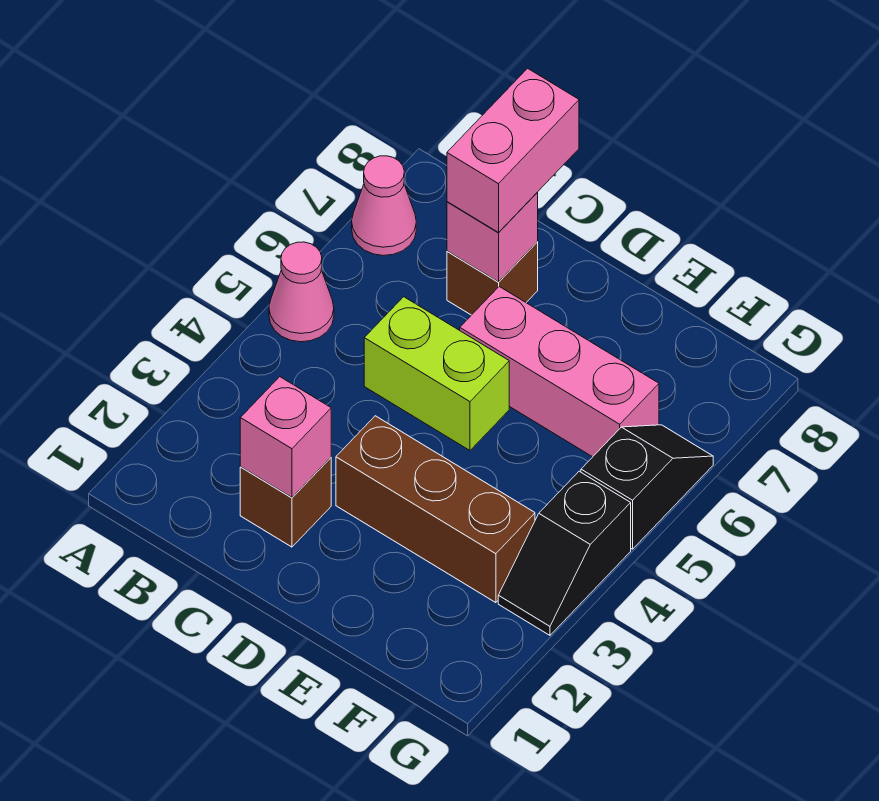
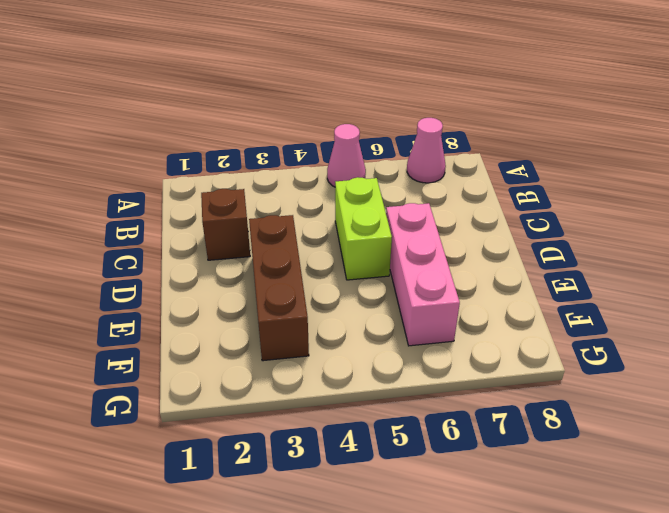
none -> brown brick C7 level 1
none -> black slope G3:G4 level 1 top 4
none -> black slope G5:G6 level 1 top 5

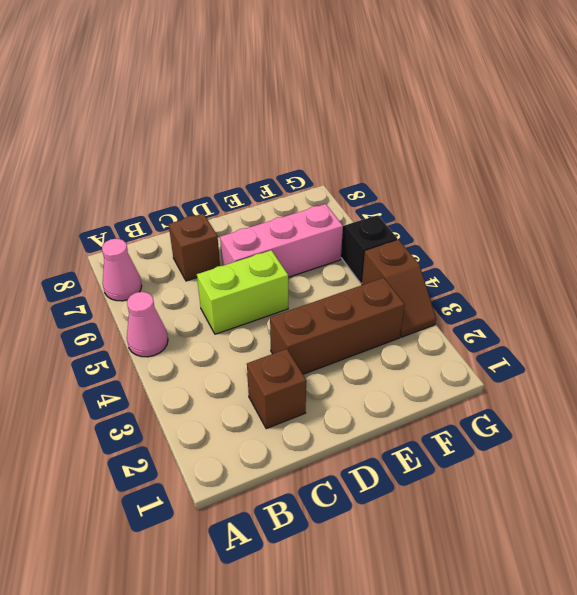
brown slope G3:G4 level 1 top 4 -> black slope G3:G4 level 1 top 4
none -> pink brick C2 level 2
none -> pink brick C7 level 2
none -> pink brick C7:C8 level 3

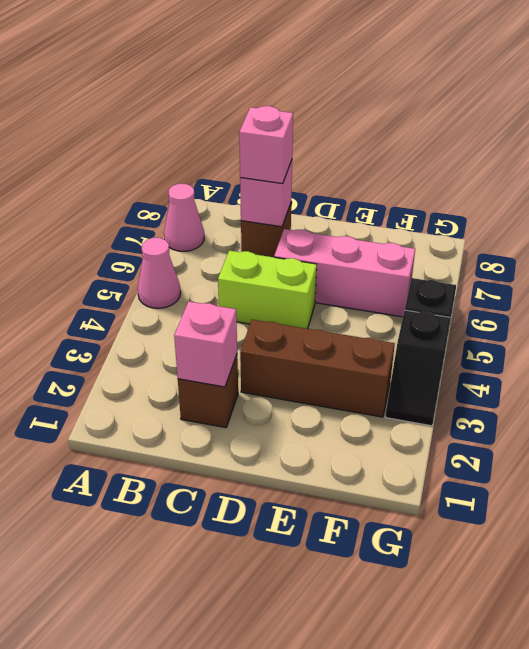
pink brick C7 level 3 -> pink brick C7:C8 level 3

